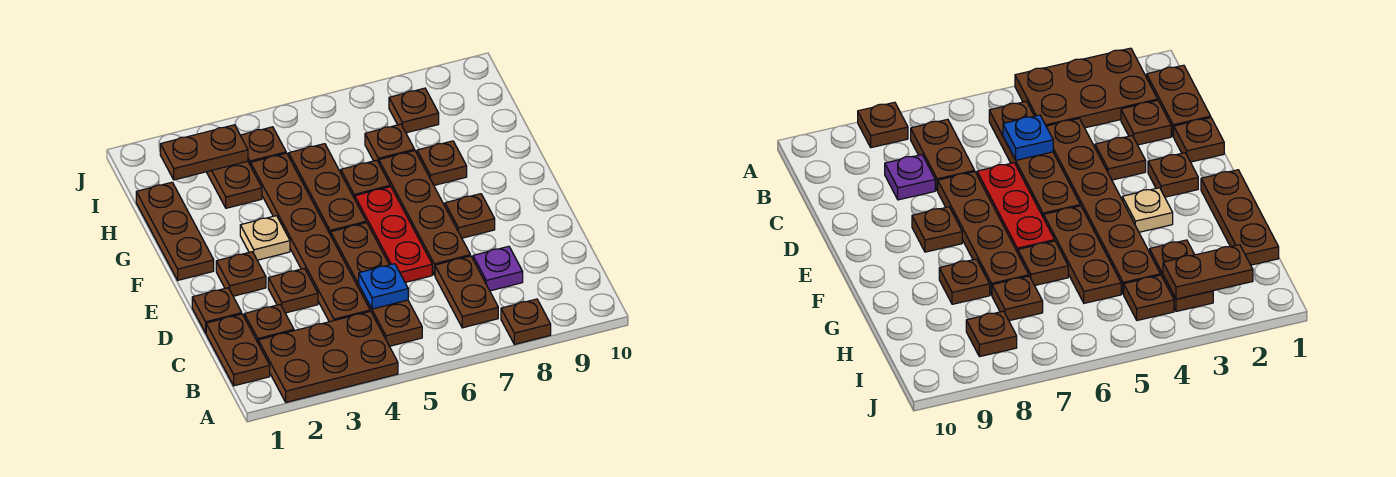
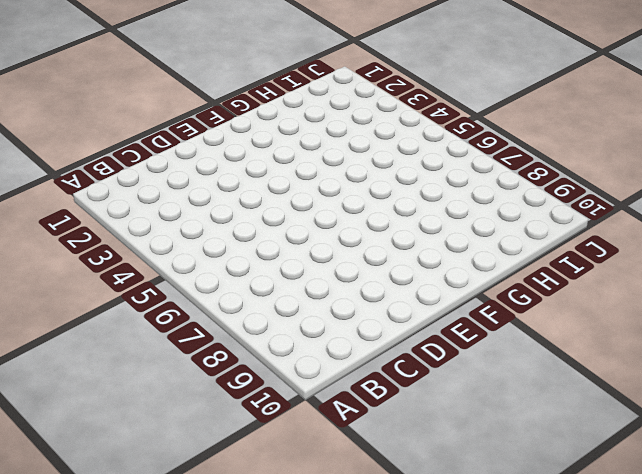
none -> brown plate A2:B4 level 1
none -> brown plate A8 level 1
none -> brown plate B1:C1 level 1

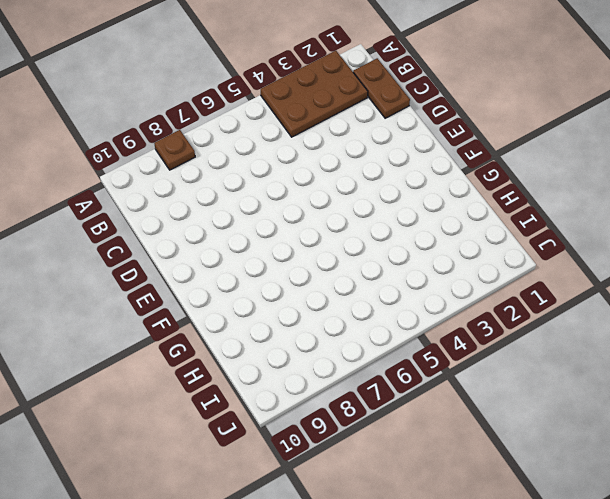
none -> brown plate B5:E5 level 1
none -> brown plate B7:C7 level 1
none -> brown plate C2 level 1

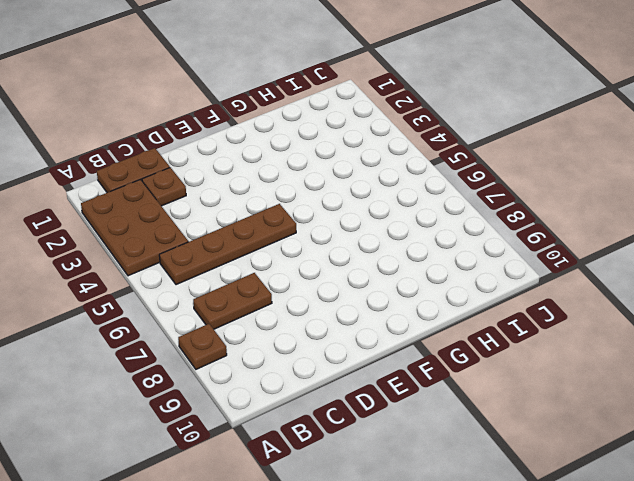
none -> brown plate C4:H4 level 1
none -> purple plate C8 level 1
none -> brown plate D1 level 1

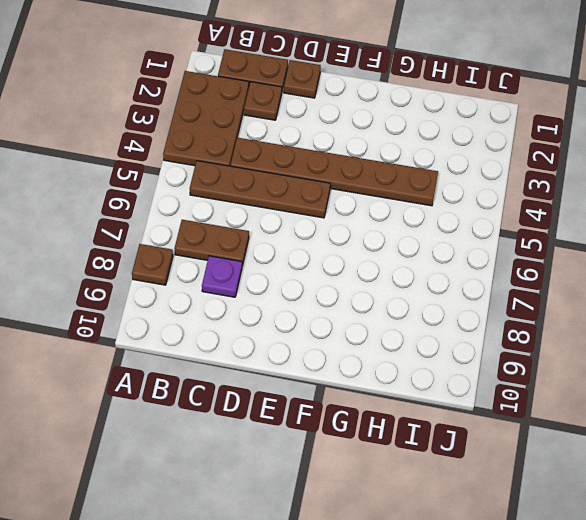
none -> brown plate D3 level 1
none -> red plate D6:F6 level 1
none -> brown plate D7:G7 level 1

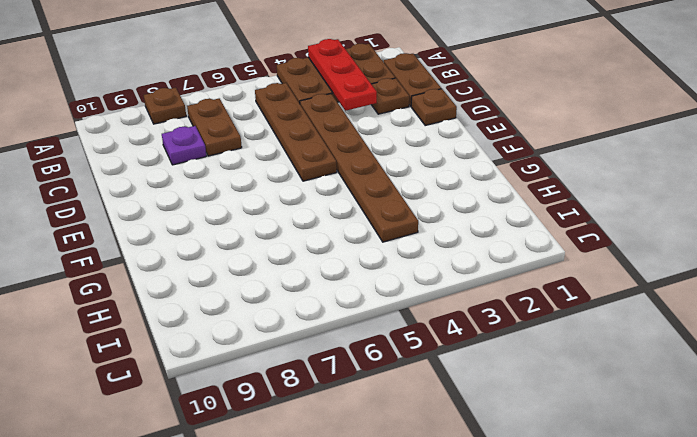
red plate A3:C3 level 2 -> red plate D6:F6 level 1
none -> brown plate D3 level 1
none -> brown plate D7:G7 level 1
none -> brown plate E2 level 1

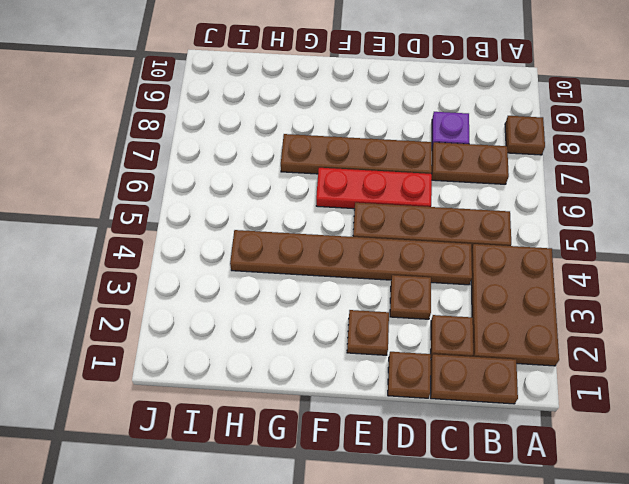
none -> brown plate E8 level 1
none -> brown plate F1:H1 level 1
none -> tan plate F3 level 1

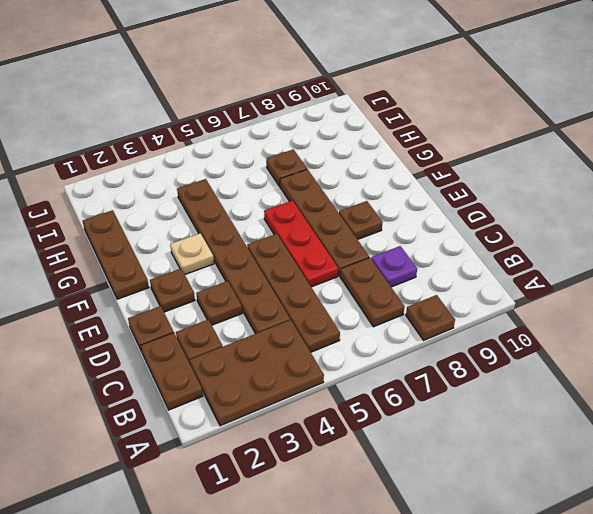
none -> brown plate F5:H5 level 1
none -> brown plate G6 level 1
none -> brown plate G8 level 1

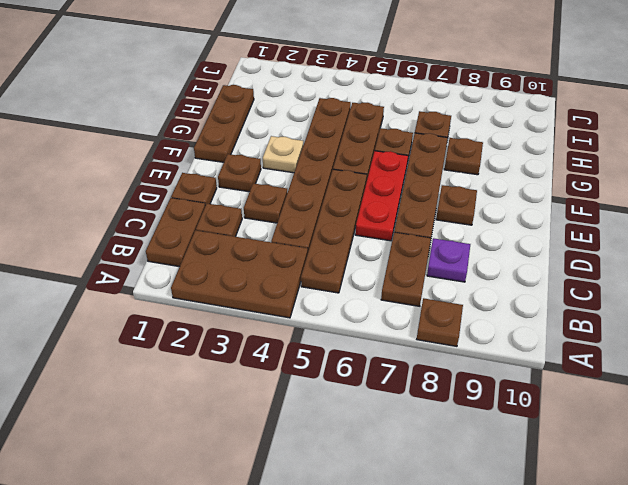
none -> brown plate H3:I3 level 1
none -> brown plate I4 level 1
none -> brown plate I8 level 1

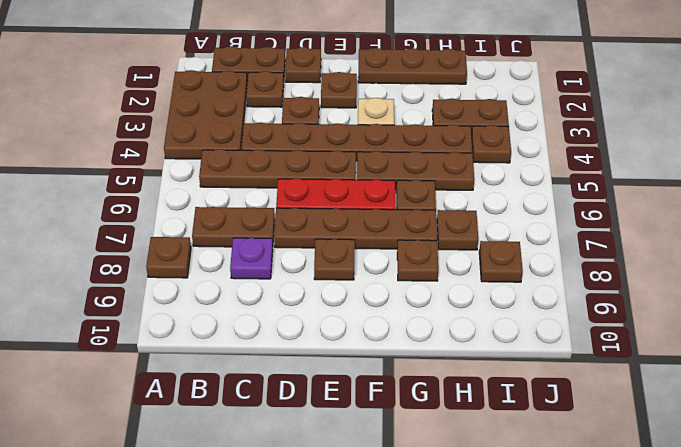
none -> blue plate C5 level 2
none -> brown plate I2:I3 level 2

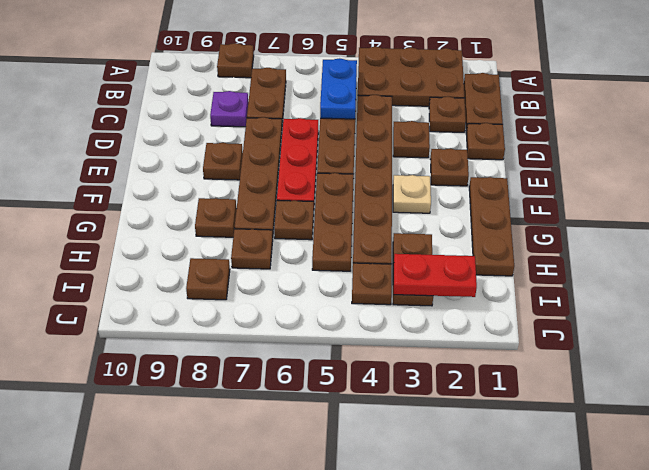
blue plate B5:C5 level 2 -> blue plate C5 level 2
red plate I2:I3 level 2 -> brown plate I2:I3 level 2

